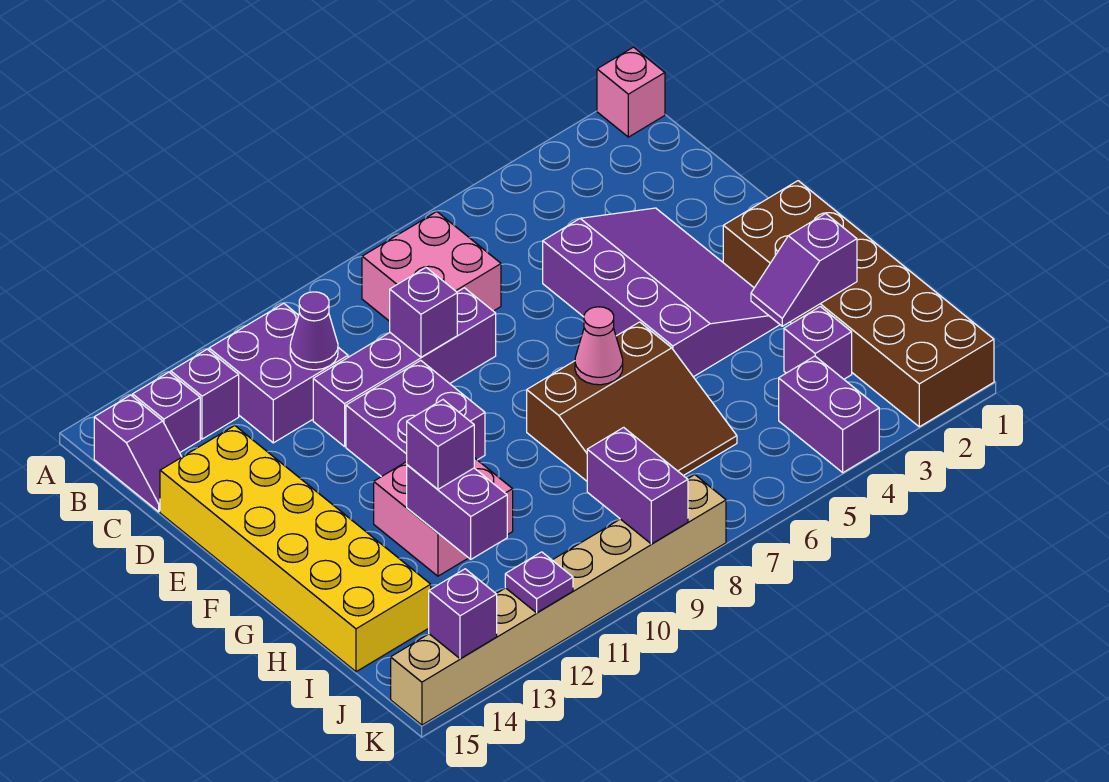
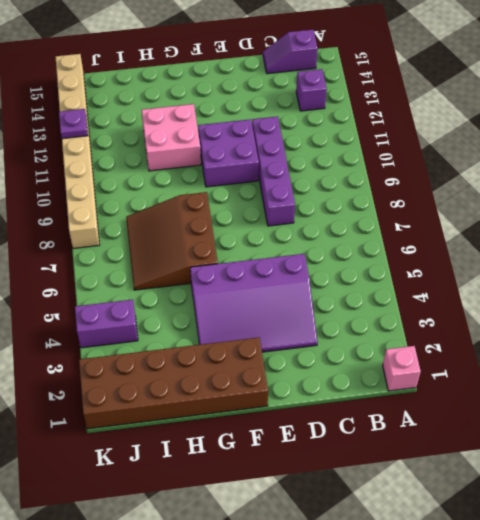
none -> pink brick B7:C8 level 1
none -> purple brick B11:C12 level 1
none -> purple brick B14 level 1

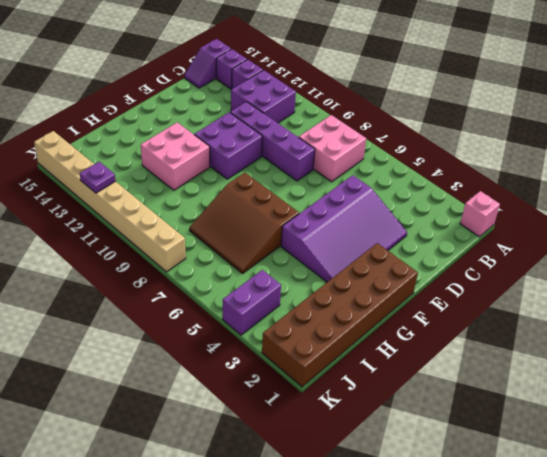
none -> yellow brick D14:I15 level 1
none -> purple brick I3 level 1
none -> purple cone C11 level 2

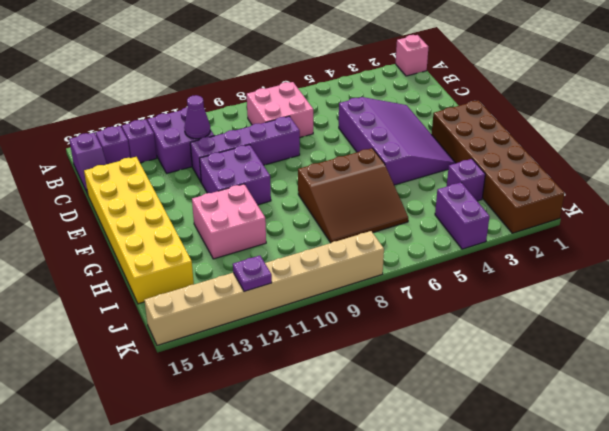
none -> purple brick D9 level 2
none -> pink cone G7 level 2
none -> purple slope H2:H3 level 2 top 2

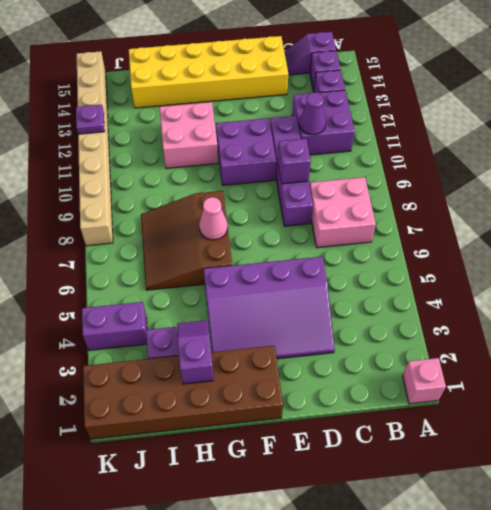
none -> purple brick H12:I12 level 2
none -> purple brick J9:K9 level 2
none -> purple brick K14 level 2

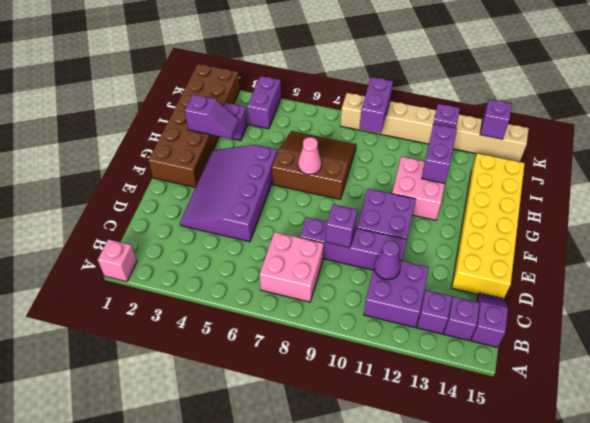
none -> purple brick H12 level 3

